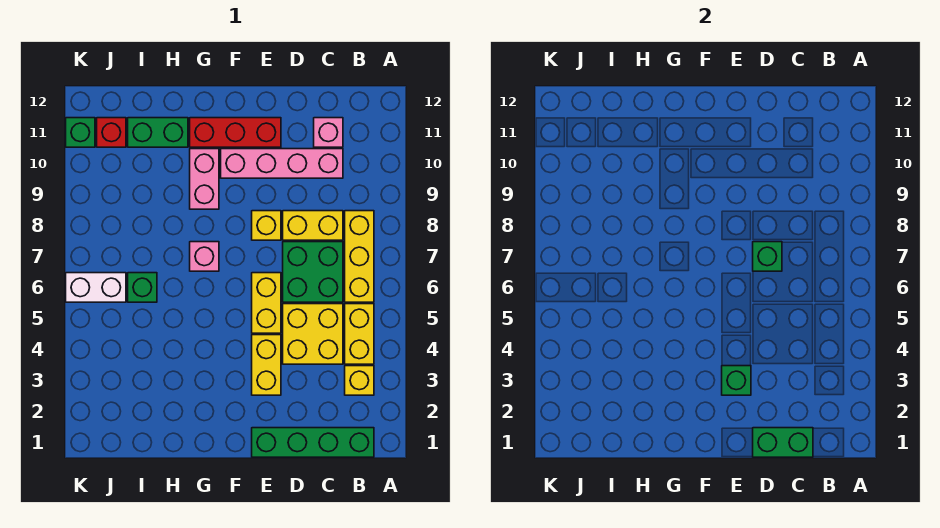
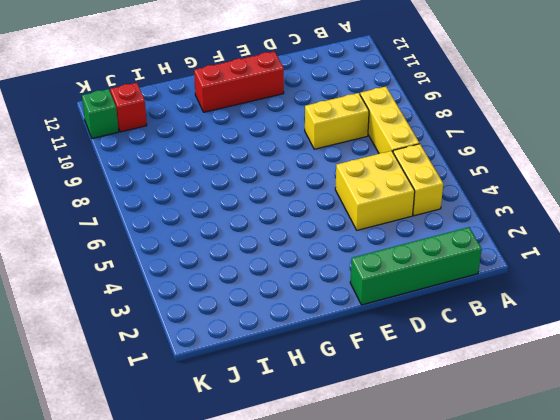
none -> yellow brick B3 level 1
none -> green brick C6:D7 level 1
none -> pink brick C10:F10 level 1

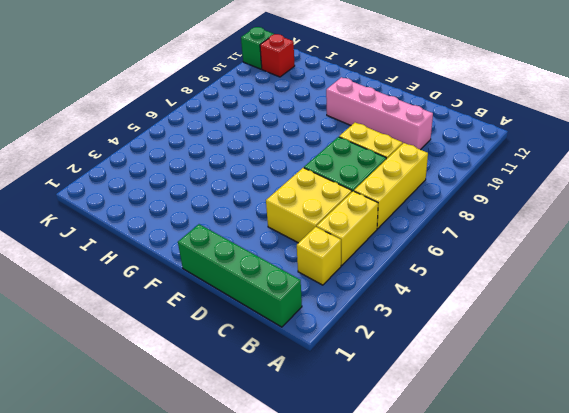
none -> pink brick C11 level 1
none -> yellow brick E3:E4 level 1
none -> yellow brick E5:E6 level 1

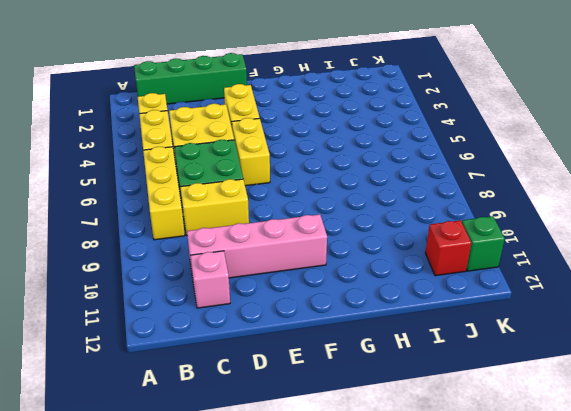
none -> yellow brick E8 level 1
none -> red brick E11:G11 level 1
none -> pink brick G7 level 1

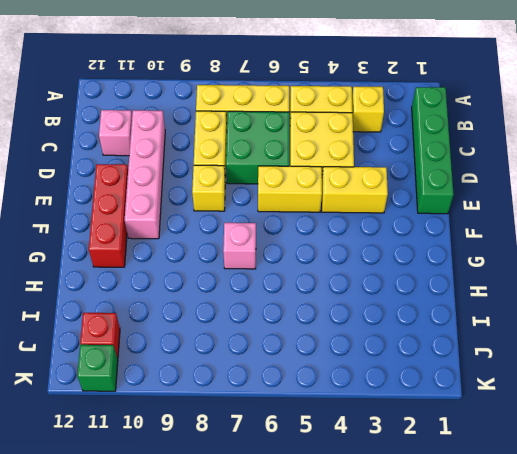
none -> pink brick G9:G10 level 1
none -> green brick H11:I11 level 1
none -> green brick I6 level 1

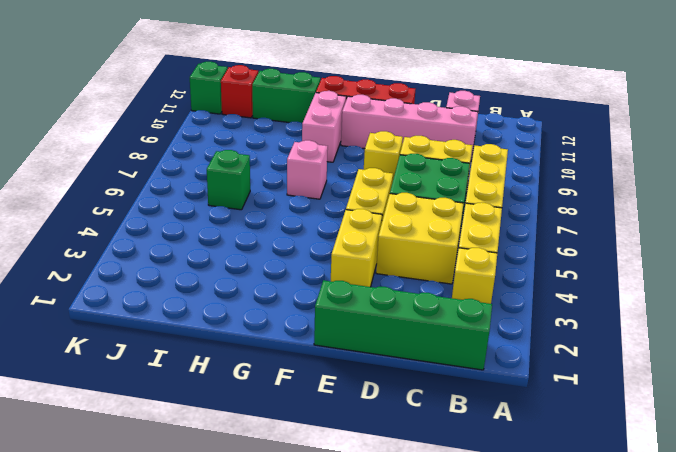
none -> white brick J6:K6 level 1
none -> green brick C1:D1 level 2
none -> green brick D7 level 2

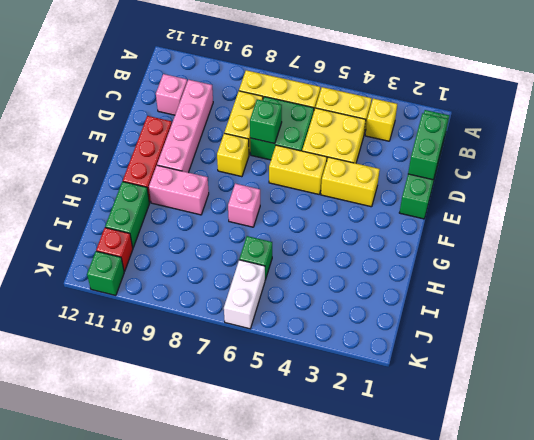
none -> green brick E3 level 2

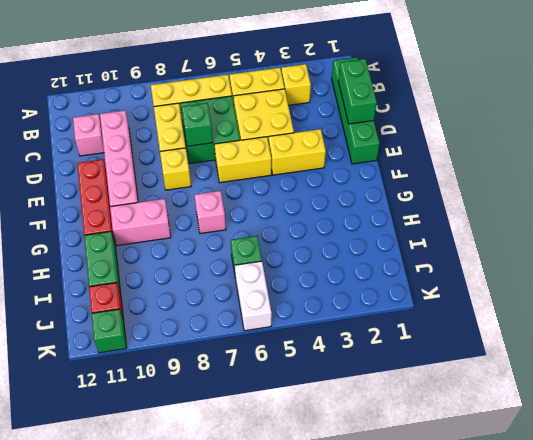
none -> green brick E3 level 2

